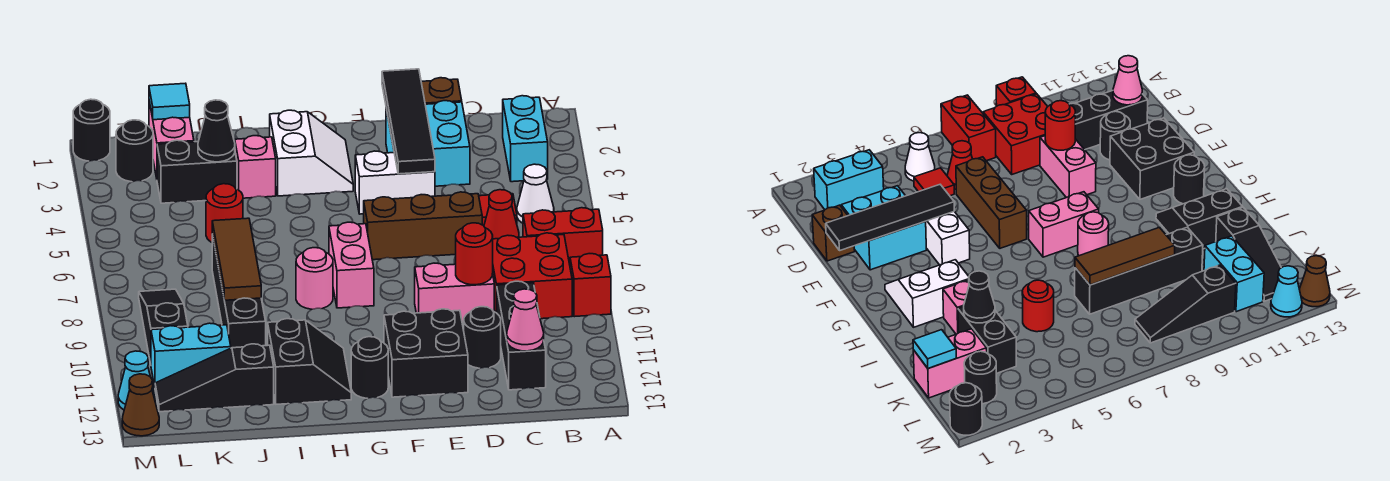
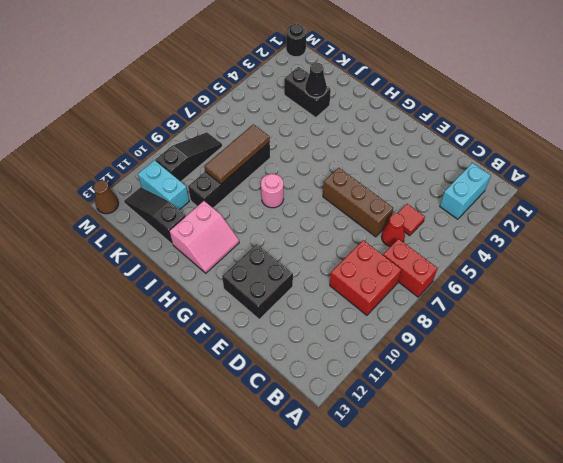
pink slope H11:I12 level 1 top I -> black slope H11:I12 level 1 top I
none -> red brick A9 level 1
none -> white cone B5 level 1
none -> black brick C10:C12 level 1
none -> brown brick D1 level 1

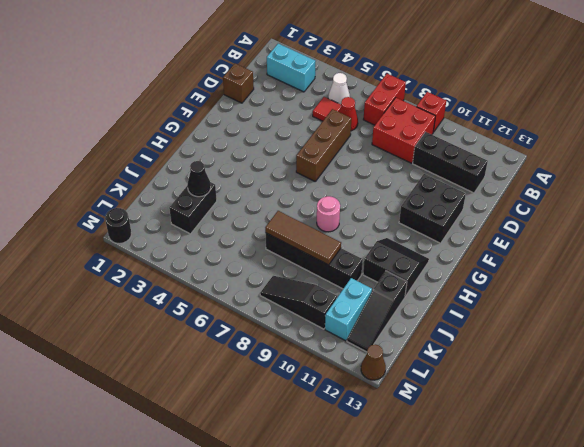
none -> cyan brick D2:E3 level 1
none -> pink brick D9:E9 level 1
none -> black round brick D11 level 1
none -> white brick E4:F4 level 1

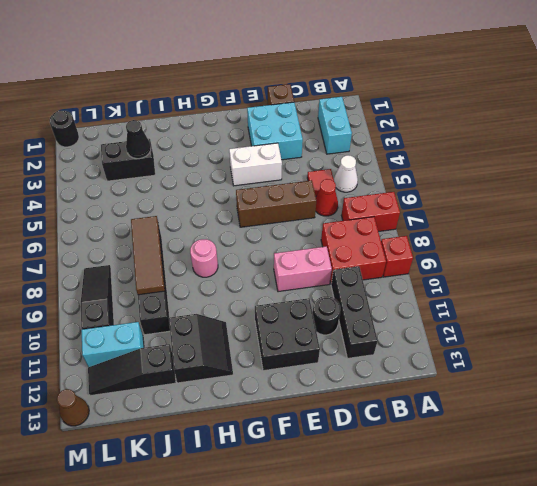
none -> white slope G2:H3 level 1 top H
none -> pink brick G7:G8 level 1
none -> black round brick G12 level 1
none -> pink brick I3 level 1

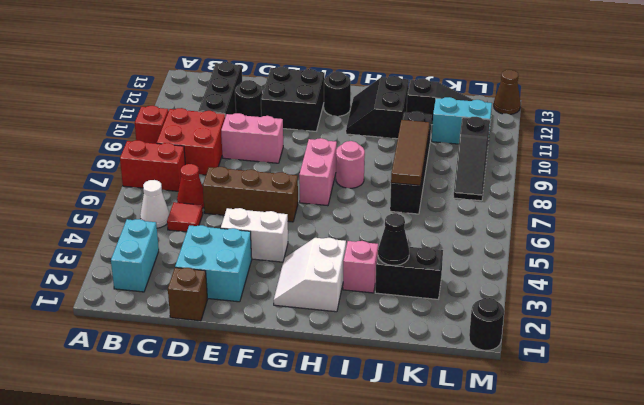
none -> red round brick J5 level 1
none -> pink brick K1:K2 level 1
none -> black round brick L2 level 1
none -> cyan cone M12 level 1

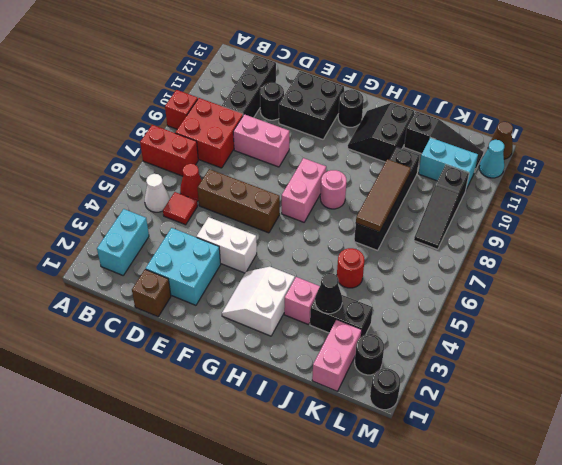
none -> pink cone C12 level 2
none -> red round brick D9 level 2
none -> black tile E1:E4 level 2
none -> cyan tile K1 level 2

